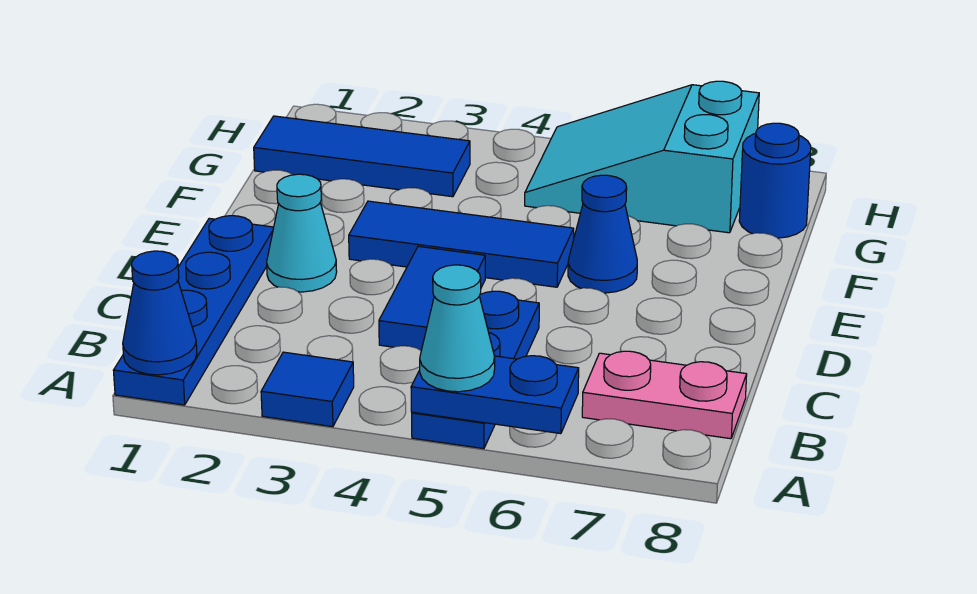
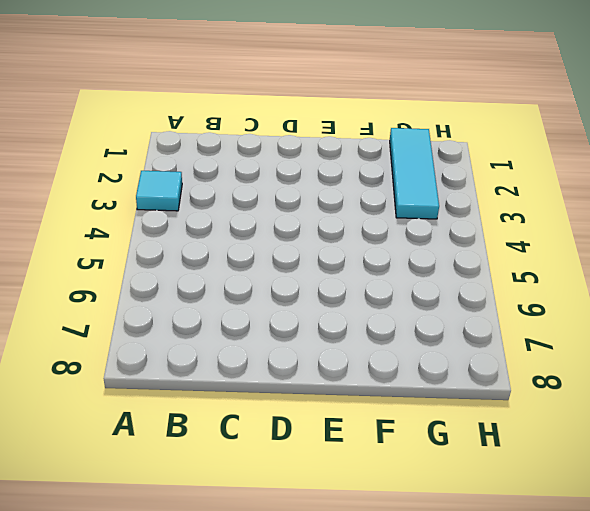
cyan tile A3 level 1 -> blue tile A3 level 1
cyan tile G1:G3 level 1 -> blue tile G1:G3 level 1
none -> blue plate A1:D1 level 1
none -> blue plate A5:C5 level 1
none -> pink plate B7:B8 level 1

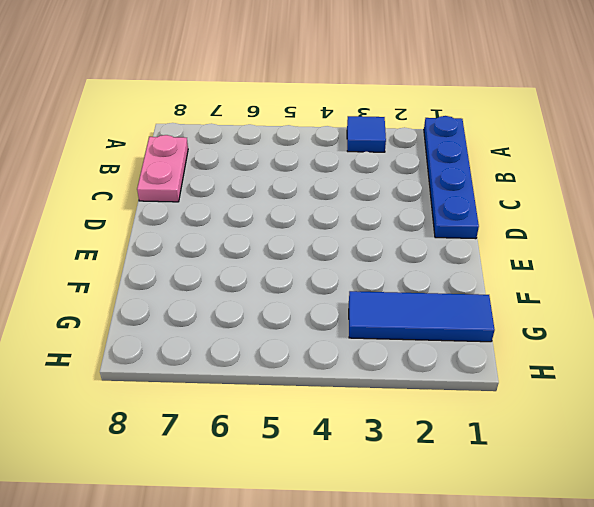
pink plate B8:C8 level 1 -> pink plate B7:B8 level 1
none -> blue plate A5:C5 level 1
none -> blue tile C4:D4 level 1
none -> cyan cone D2 level 1

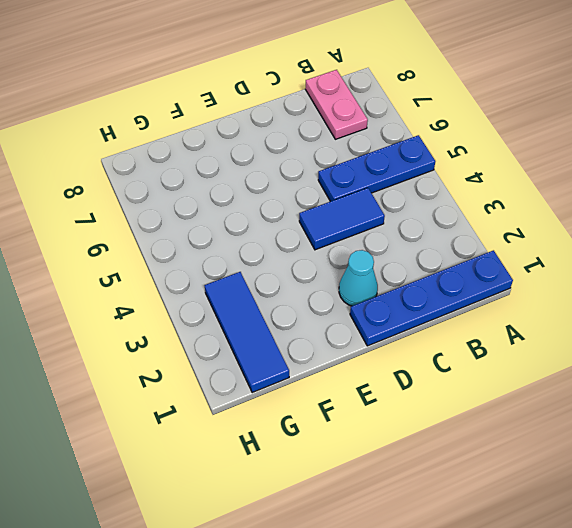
none -> blue tile A3 level 1
none -> blue tile E3:E5 level 1
none -> blue cone E6 level 1

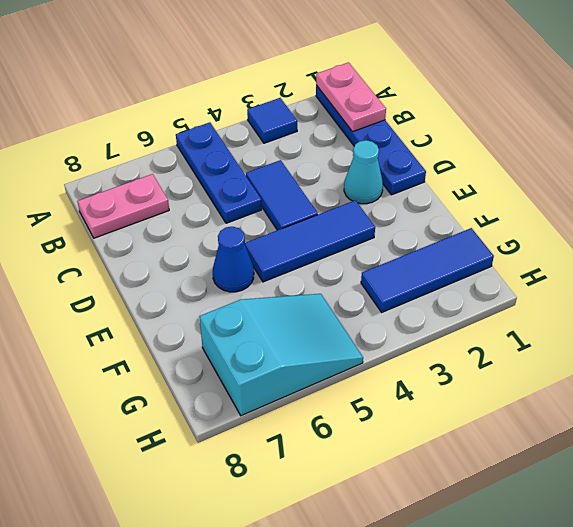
pink plate A1:B1 level 2 -> blue cone A1 level 2
none -> blue round brick G8 level 1
none -> blue plate A5:A6 level 2
none -> cyan cone A5 level 3

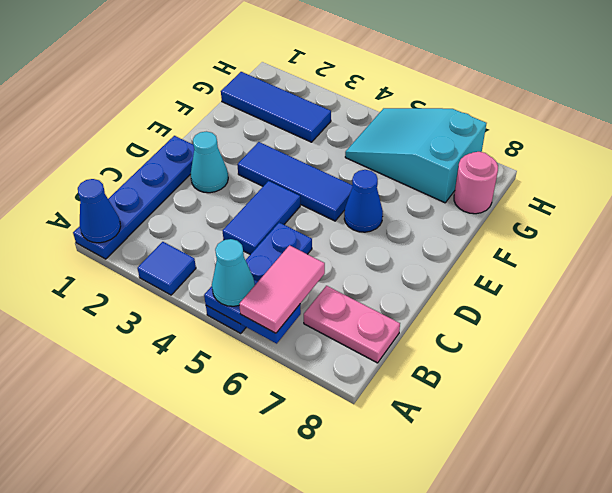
pink tile A6:B6 level 3 -> none
pink round brick G8 level 1 -> blue round brick G8 level 1

